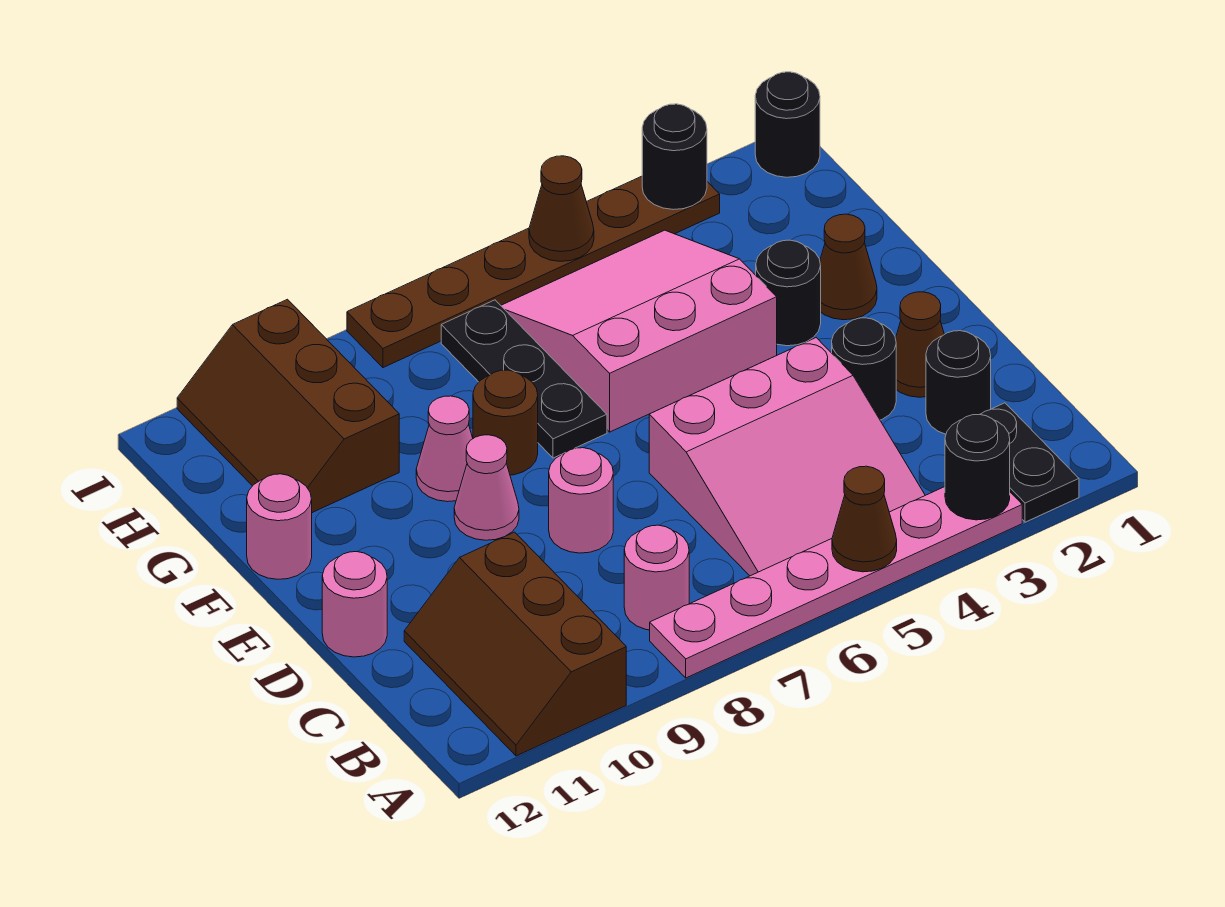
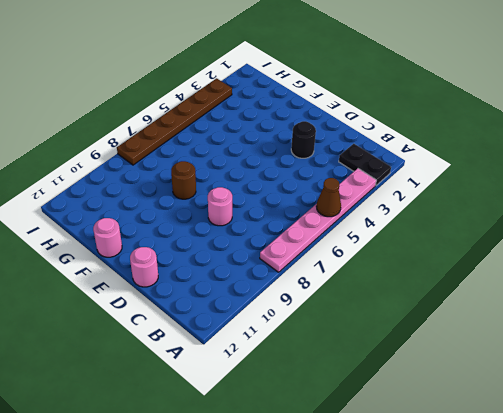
none -> brown slope A10:C11 level 1 top 10
none -> pink slope B4:D6 level 1 top D
none -> pink round brick B8 level 1

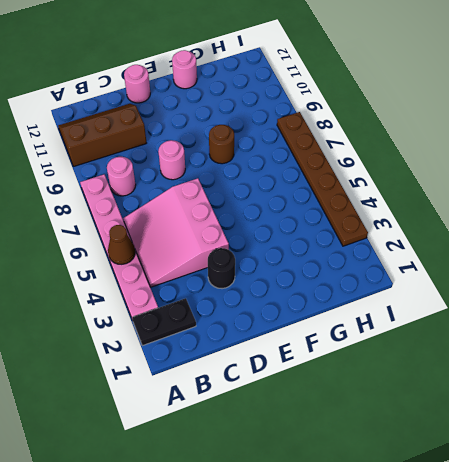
none -> black round brick C2 level 1
none -> brown cone D2 level 1
none -> pink cone E9 level 1

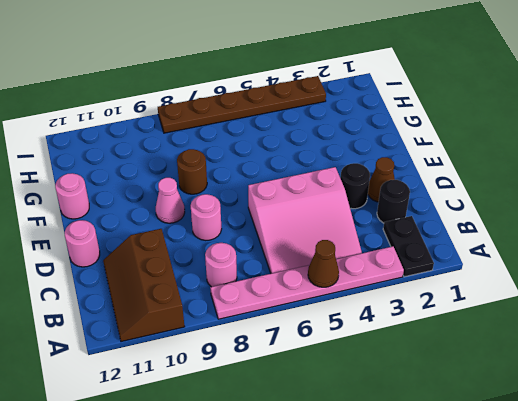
none -> brown cone F2 level 1
none -> black round brick F3 level 1
none -> pink slope F4:H6 level 1 top F

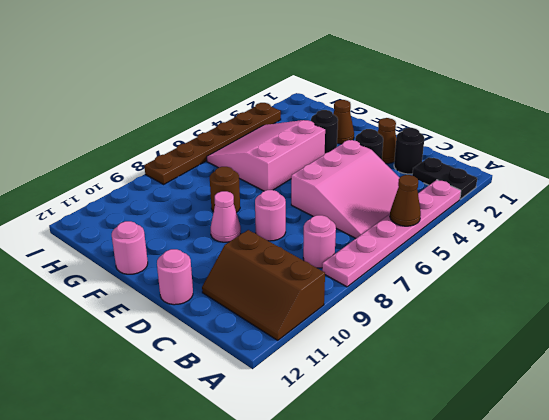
none -> black plate F7:H7 level 1
none -> pink cone F9 level 1
none -> brown slope G10:I11 level 1 top 10

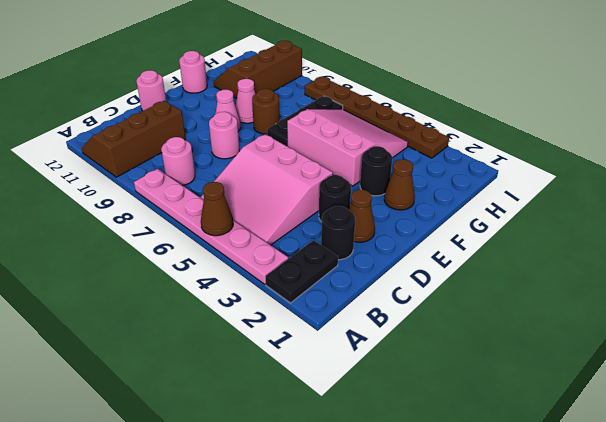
none -> black round brick I1 level 1
none -> black round brick A3 level 2
none -> black round brick I3 level 2

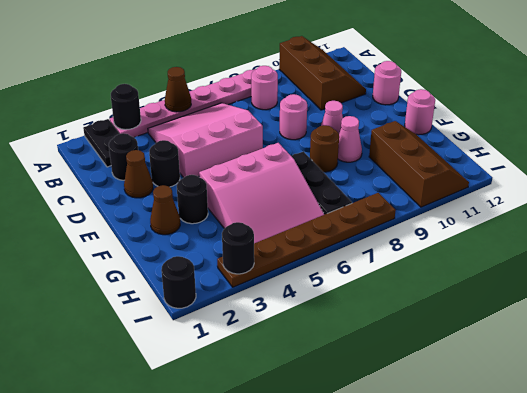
none -> brown cone I5 level 2

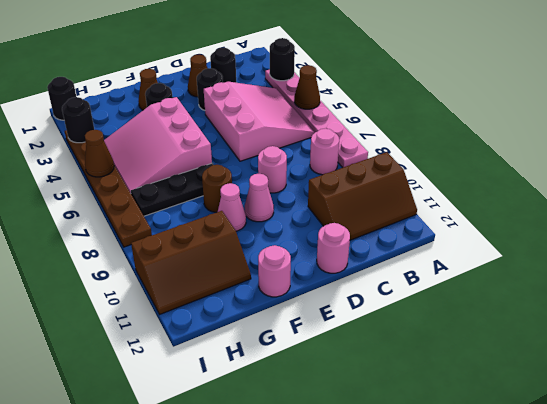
none -> black plate A2:B2 level 1

